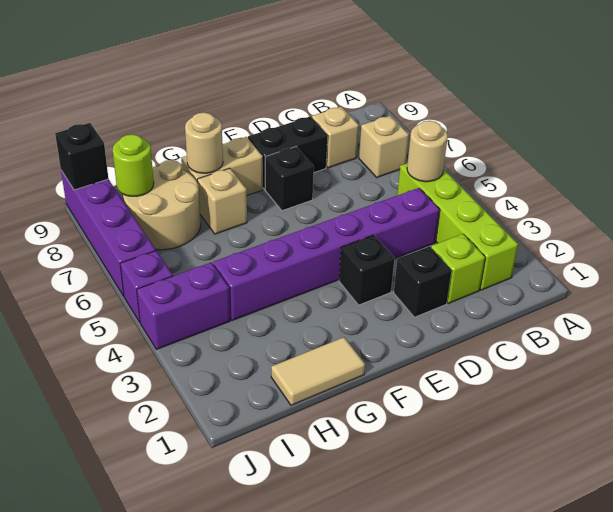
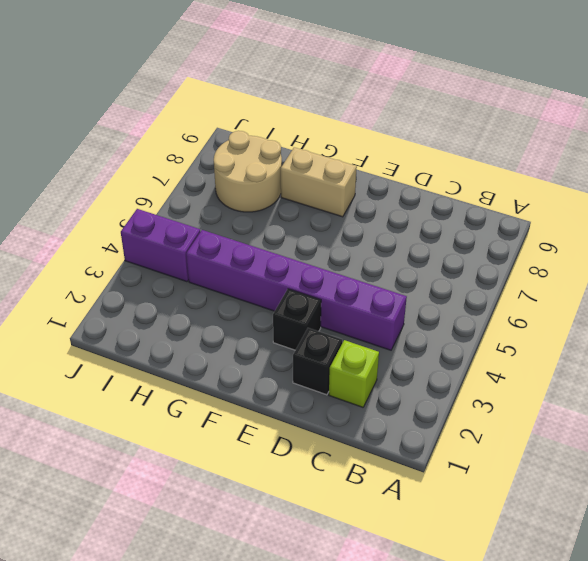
none -> lime brick B2:B5 level 1
none -> tan brick B7 level 1
none -> tan brick C8 level 1

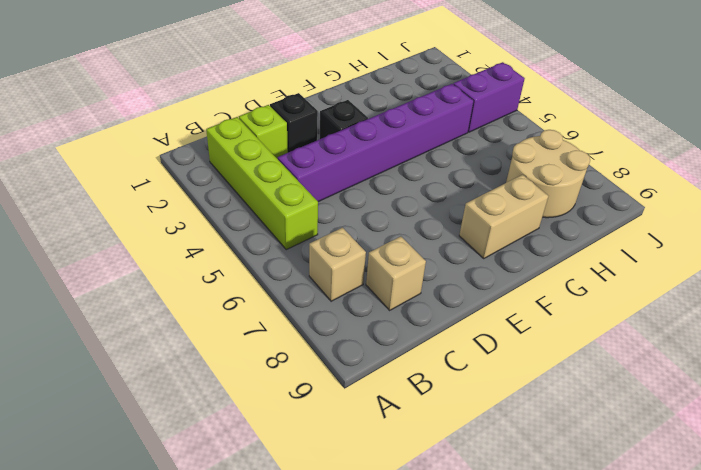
none -> black brick D8:E8 level 1
none -> black brick E7 level 1
none -> tan tile G1:H1 level 1

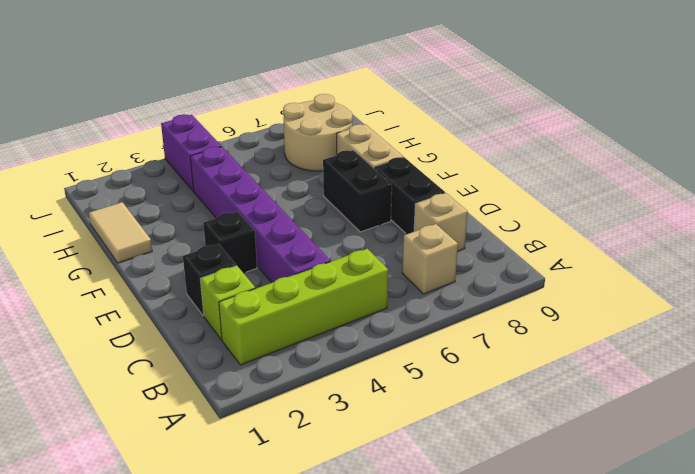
black brick E7:F7 level 1 -> black brick E7 level 1
none -> tan brick G7 level 1
none -> purple brick J5 level 1
none -> purple brick J6:J9 level 1

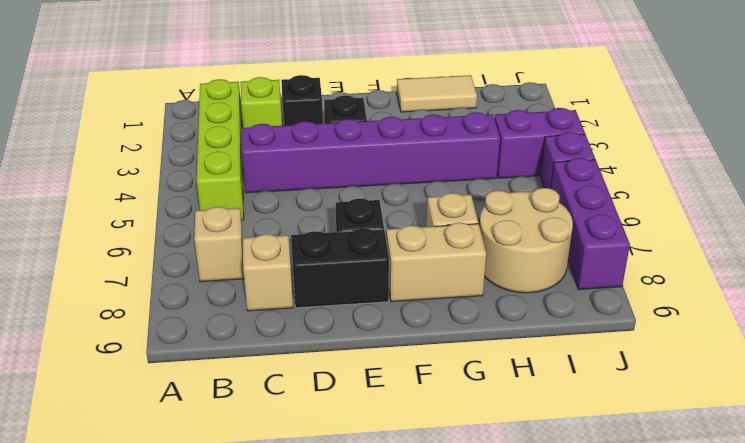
purple brick J6:J8 level 1 -> purple brick J6:J9 level 1
none -> tan round brick B5 level 2
none -> tan round brick G8 level 2
none -> lime round brick I8 level 2

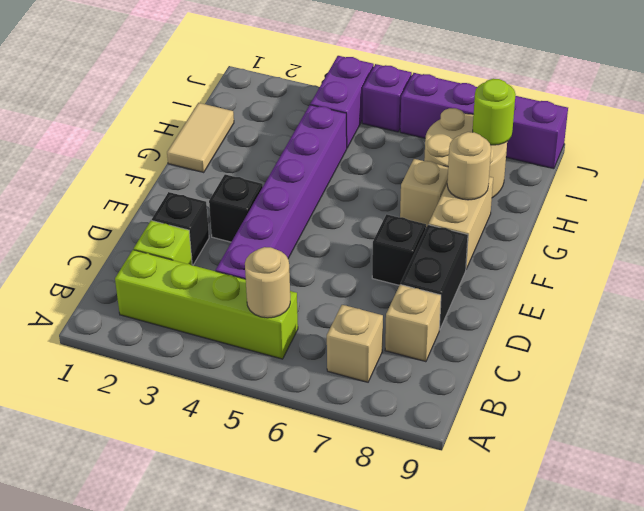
none -> black brick J9 level 2

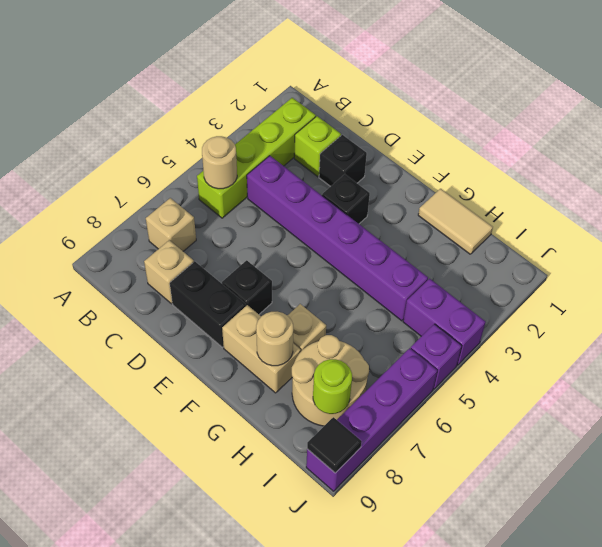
black tile J9 level 2 -> black brick J9 level 2

